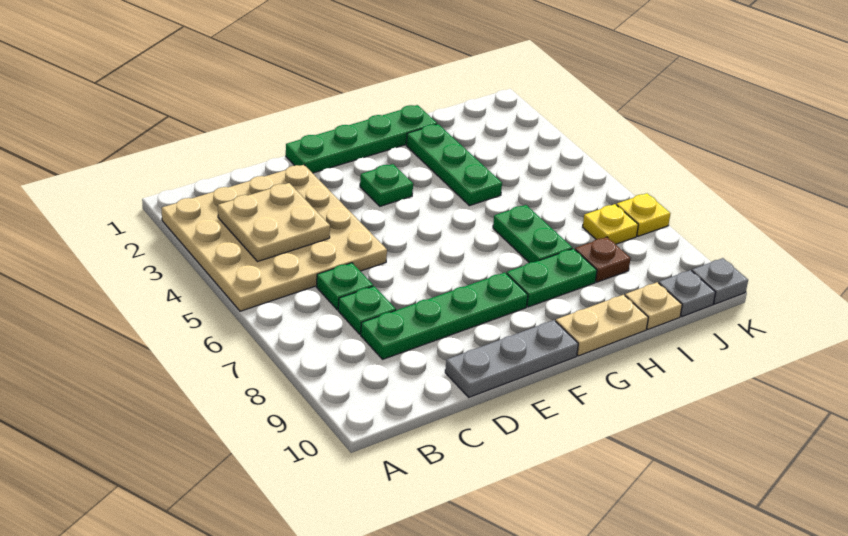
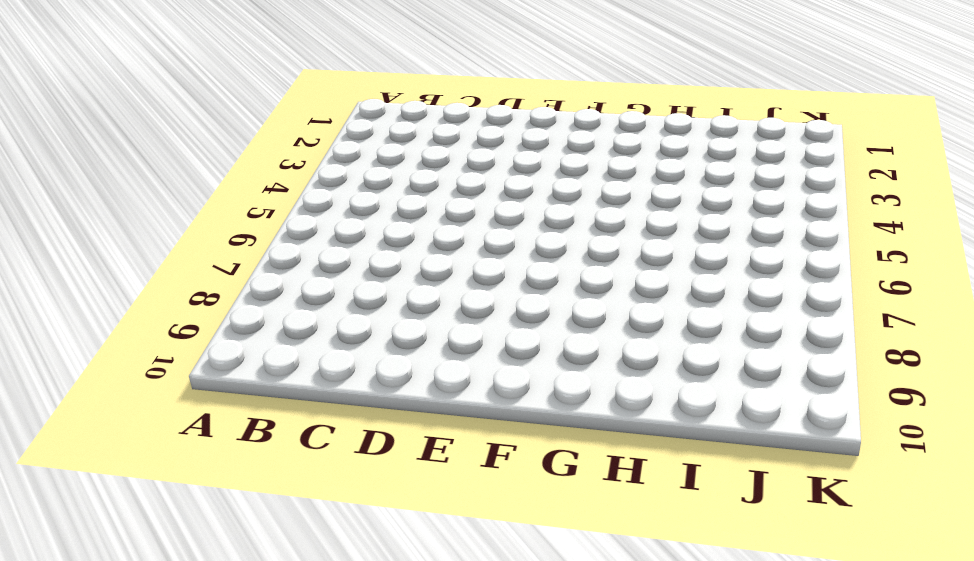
none -> tan plate A2:D5 level 1
none -> green plate C6 level 1
none -> green plate C7 level 1

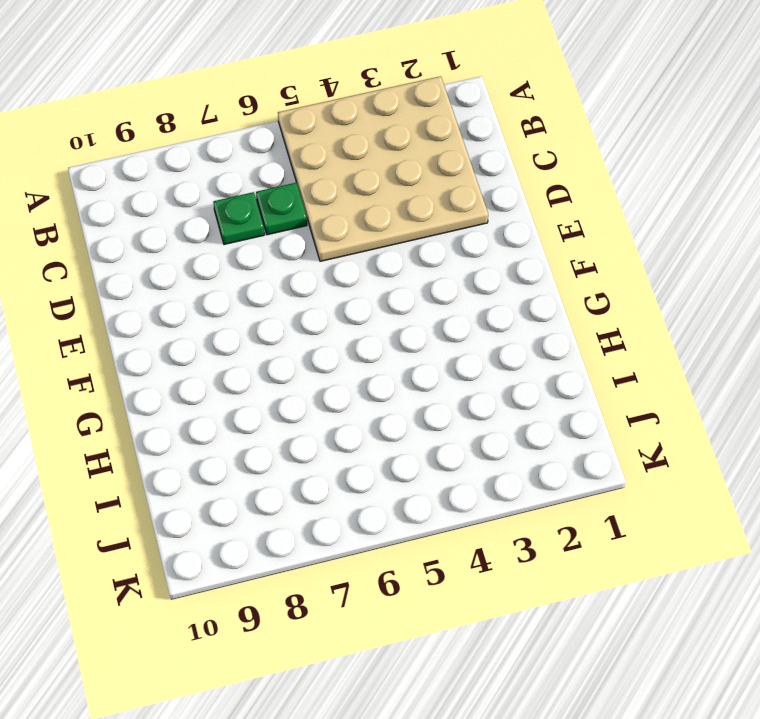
none -> green plate C8:F8 level 1
none -> grey plate D10:F10 level 1
none -> green plate E1:H1 level 1

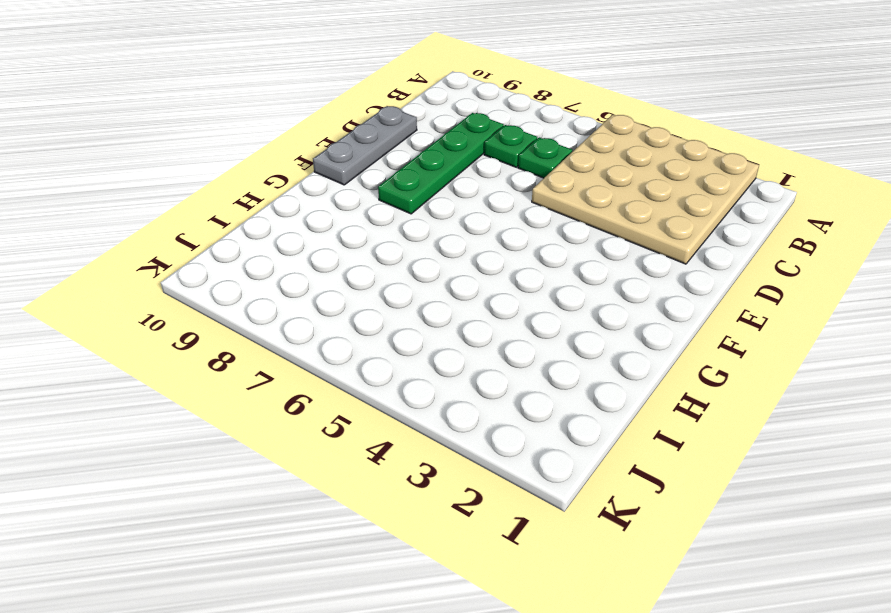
none -> green plate E1:H1 level 1
none -> green plate F3 level 1
none -> green plate G8:H8 level 1

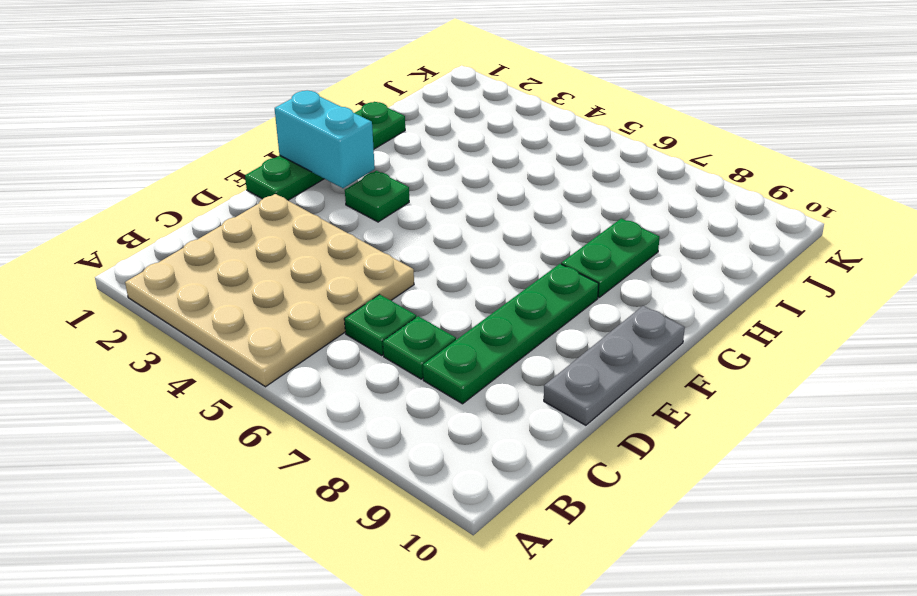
cyan brick F1:F2 level 2 -> none
none -> tan plate G10:H10 level 1
none -> green plate H2:H4 level 1
none -> green plate H6:H7 level 1

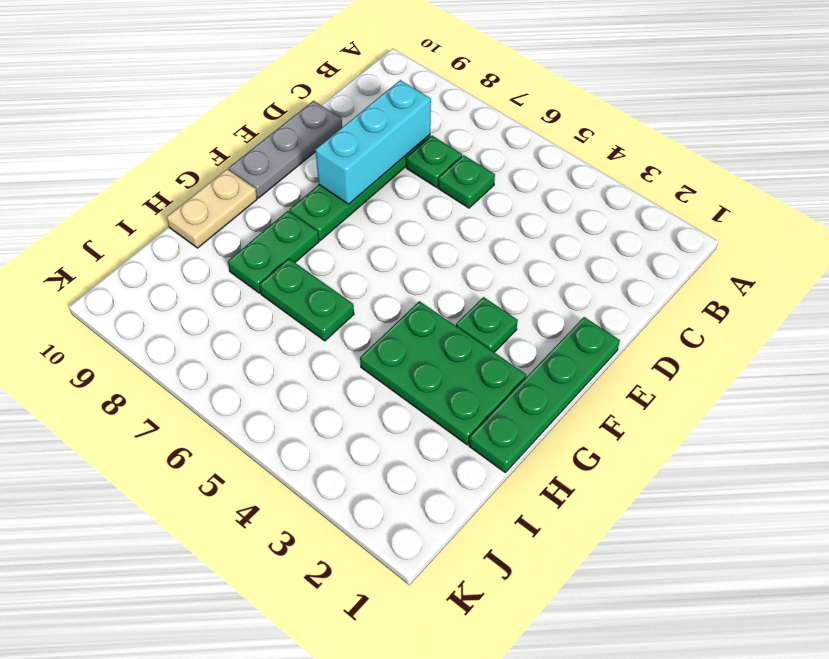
cyan brick C8:E8 level 2 -> none
green plate G2:H4 level 1 -> green plate H2:H4 level 1
none -> tan plate A2:D5 level 1
none -> brown plate I8 level 1
none -> tan plate I10 level 1

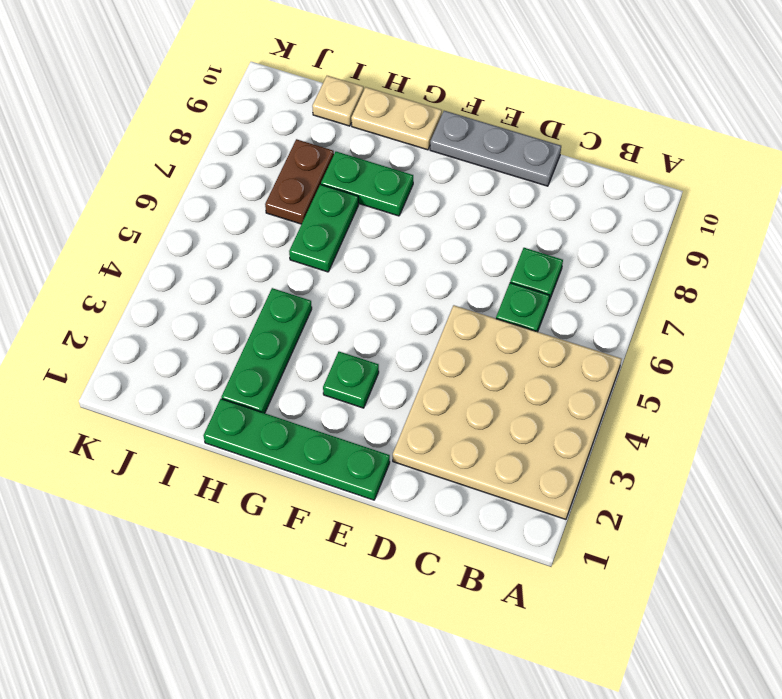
brown plate I7:I8 level 1 -> brown plate I8 level 1
none -> green plate C8:F8 level 1
none -> yellow plate J7 level 1
none -> grey plate J10 level 1

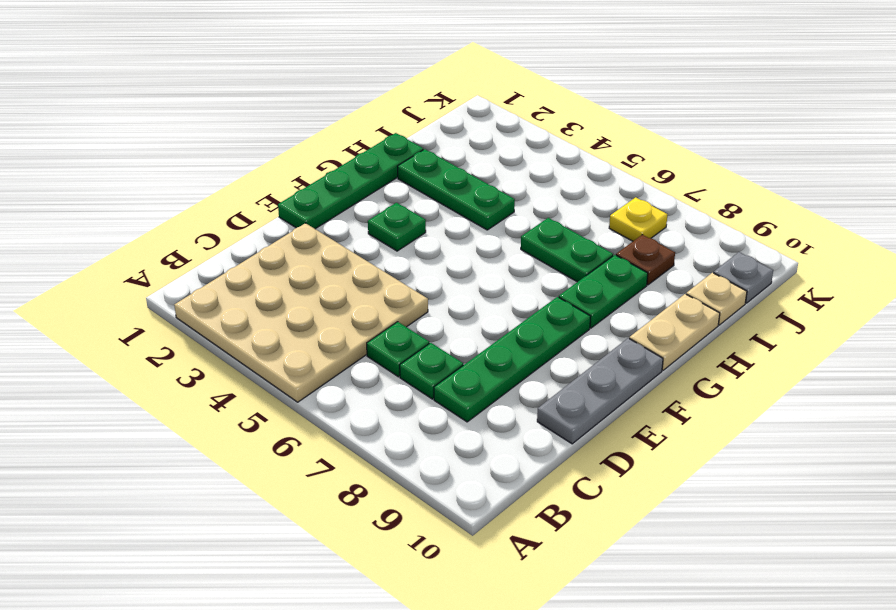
none -> yellow plate K7 level 1
none -> grey plate K10 level 1
none -> tan plate B3:C4 level 2

